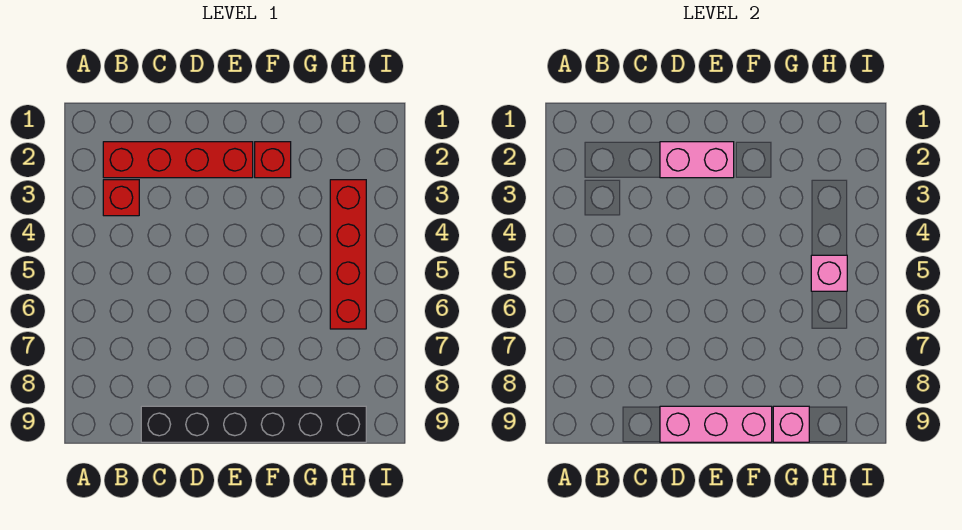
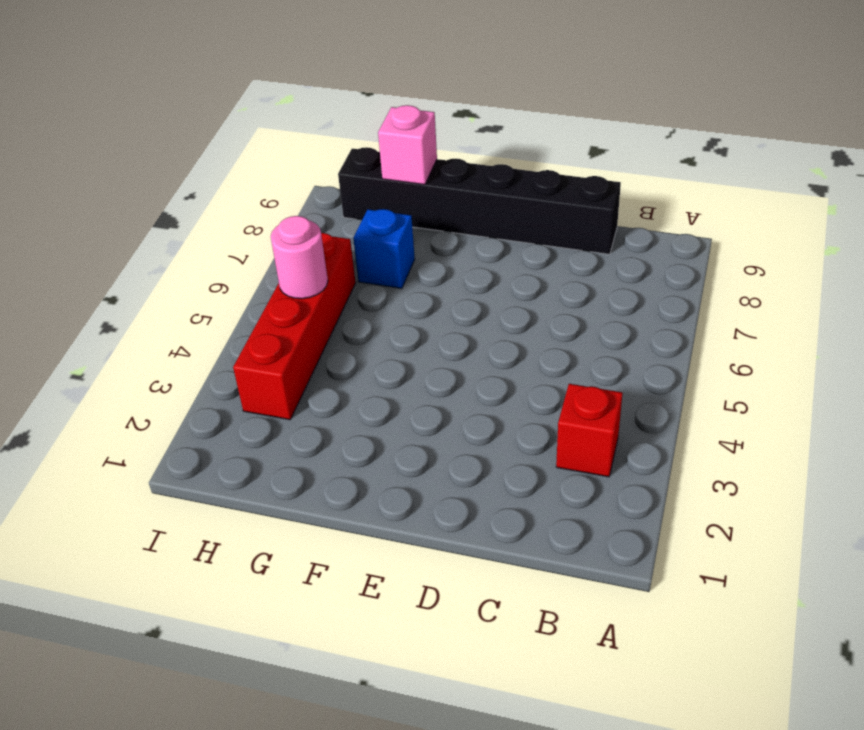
blue brick G7 level 1 -> none
pink round brick H5 level 2 -> pink brick H5 level 2
none -> red brick B2:E2 level 1
none -> red brick F2 level 1

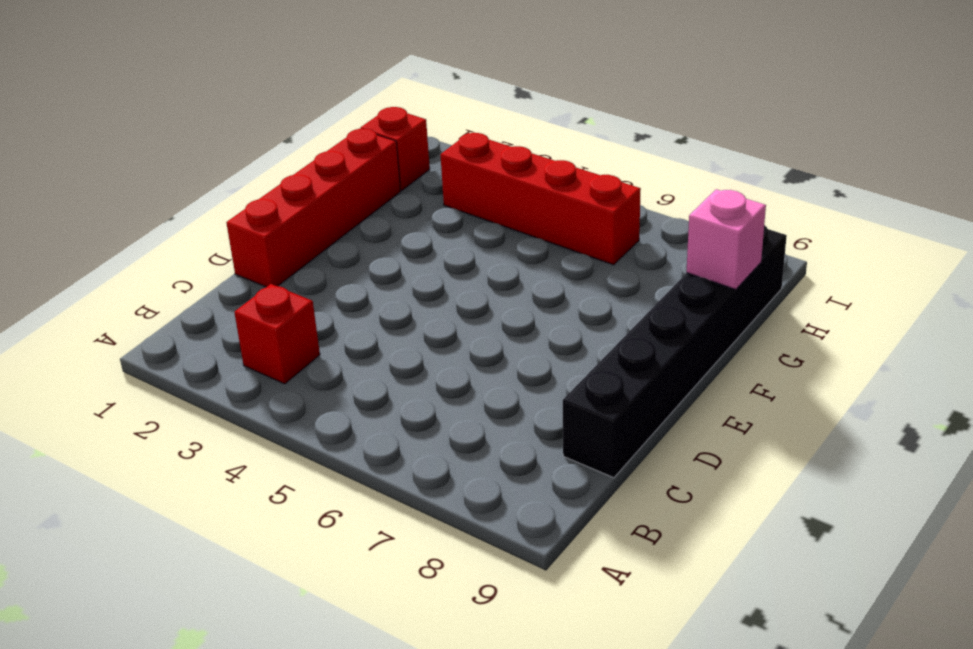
red brick D1:G1 level 1 -> red brick B2:E2 level 1
red brick H1 level 1 -> red brick F2 level 1
none -> pink brick D2:E2 level 2
none -> pink brick D9:F9 level 2

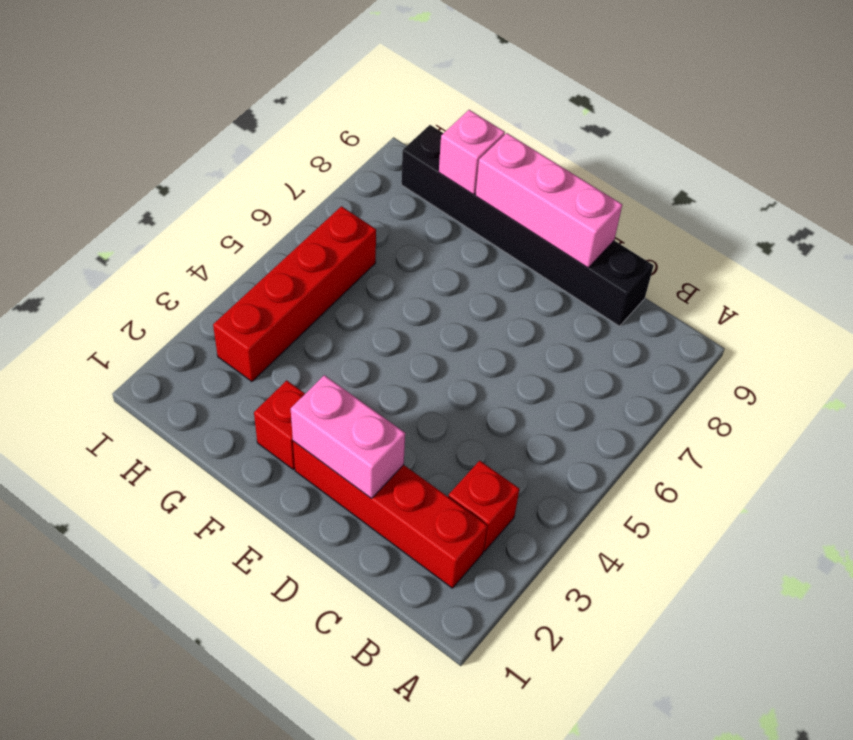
none -> pink brick H5 level 2

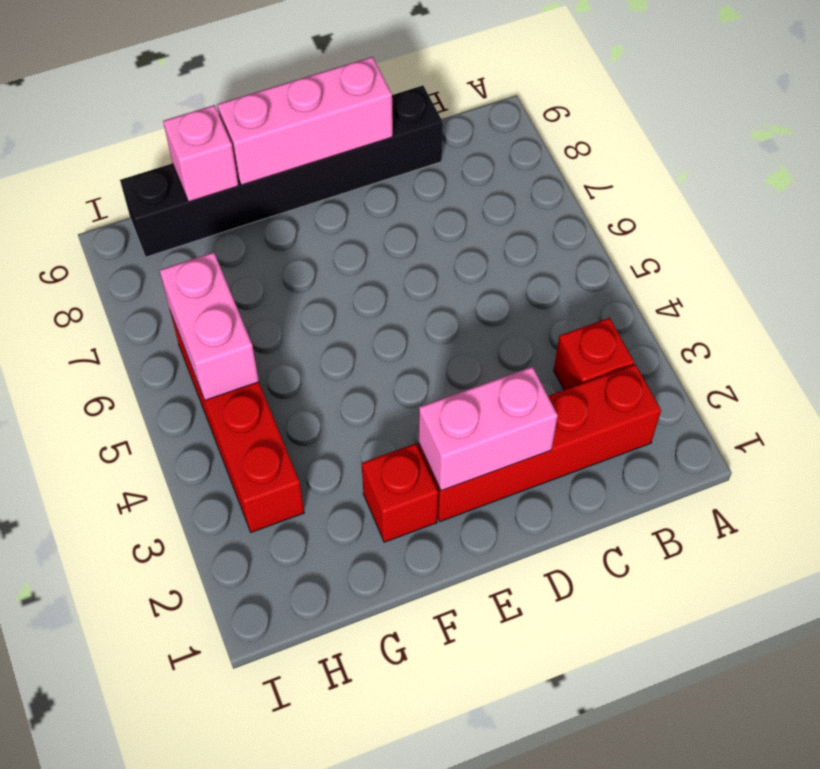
pink brick H5:H6 level 2 -> pink brick H5 level 2

